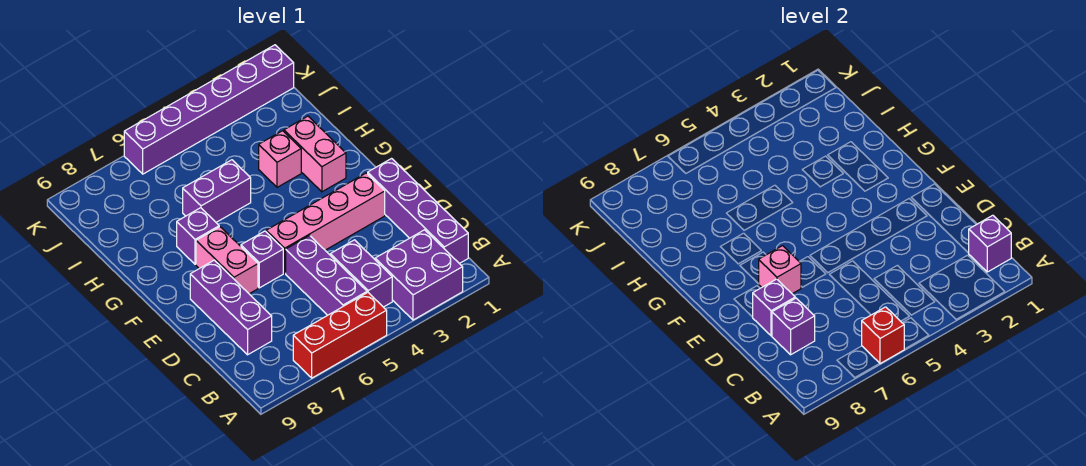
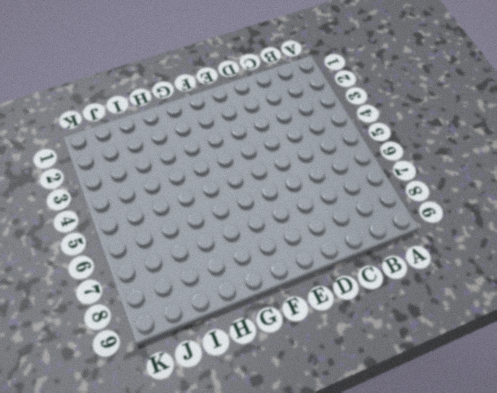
none -> purple brick A2:B3 level 1
none -> red brick A5:A7 level 1
none -> purple brick B1:E1 level 1

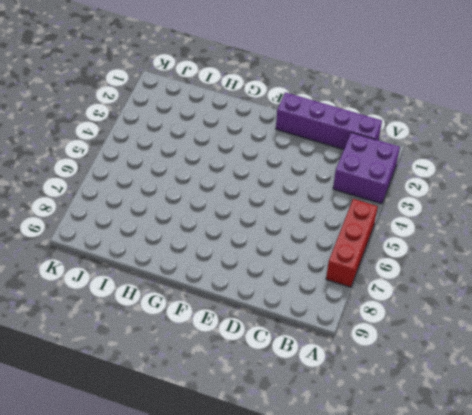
none -> purple brick B4:C4 level 1
none -> purple brick B5:D5 level 1
none -> purple brick C8:E8 level 1

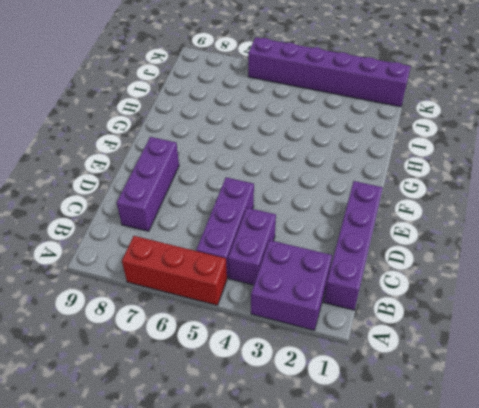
none -> pink brick E2:E5 level 1
none -> purple brick E6 level 1
none -> pink brick E7:F7 level 1

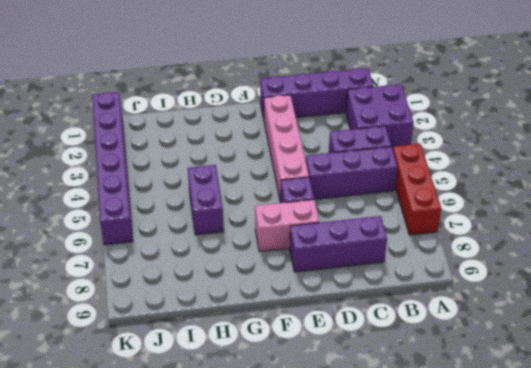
none -> pink brick G2:H2 level 1
none -> purple brick G7 level 1
none -> pink brick H3 level 1

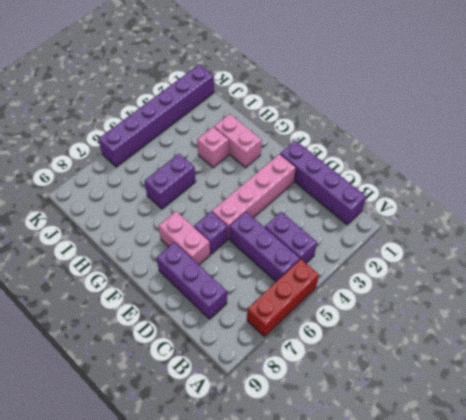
none -> purple brick A2:B3 level 1
none -> purple brick G7 level 1
none -> red brick A6 level 2

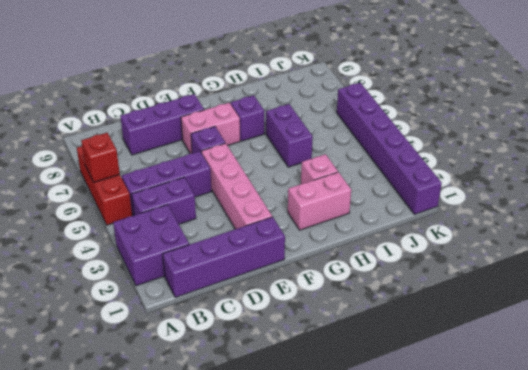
none -> purple brick B1 level 2
none -> purple brick C8 level 2
none -> purple brick D8 level 2

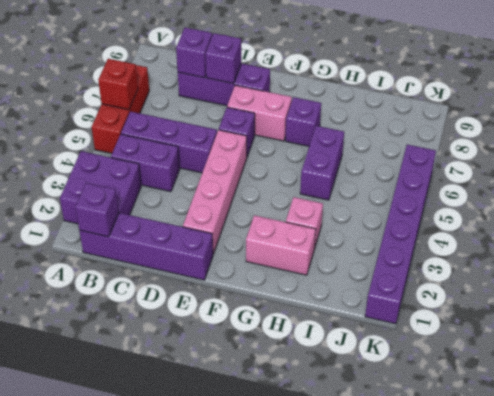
none -> pink brick E7 level 2

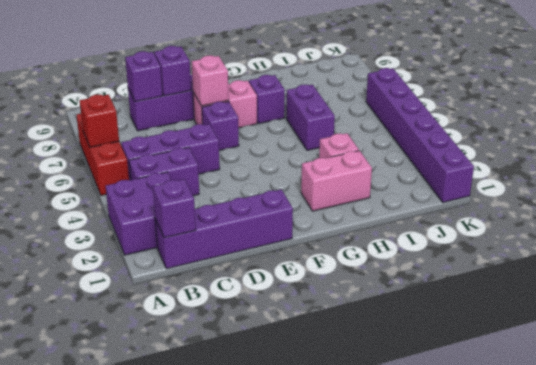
none -> pink brick E2:E5 level 1

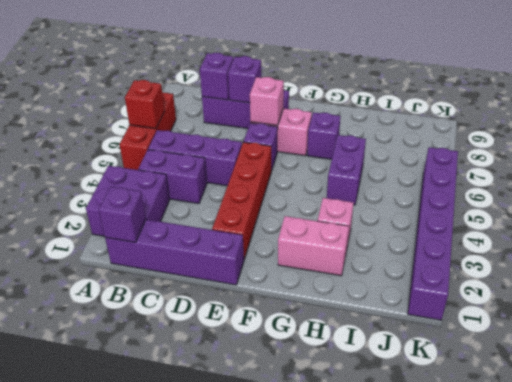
red brick E2:E5 level 1 -> pink brick E2:E5 level 1

